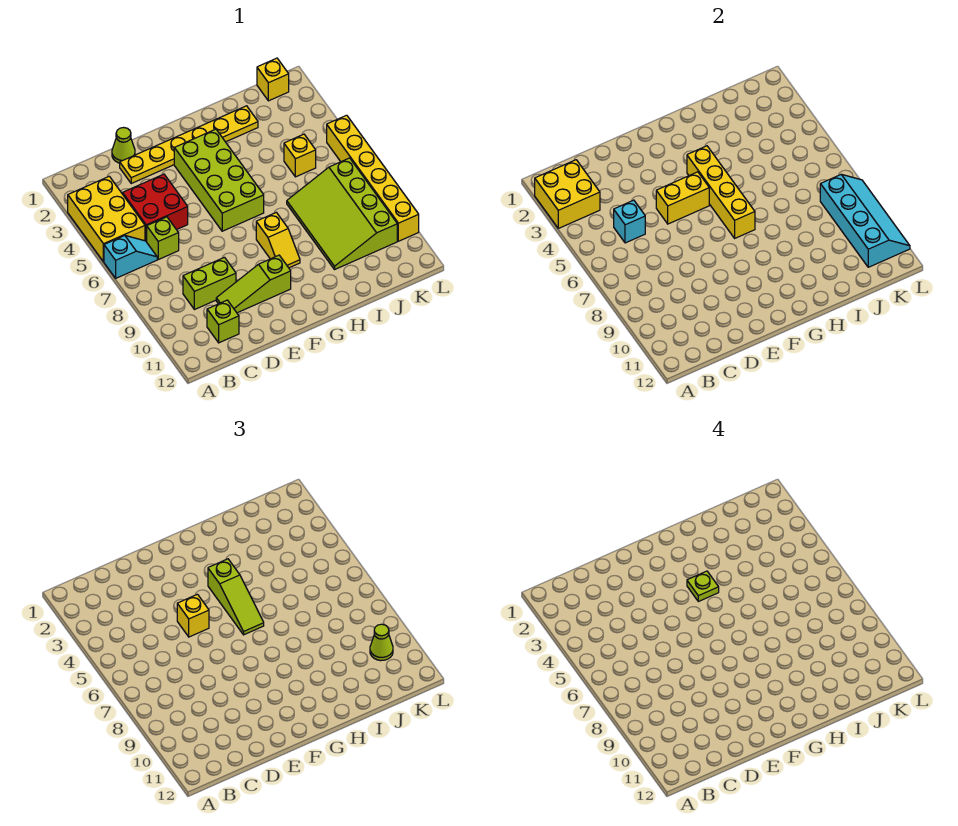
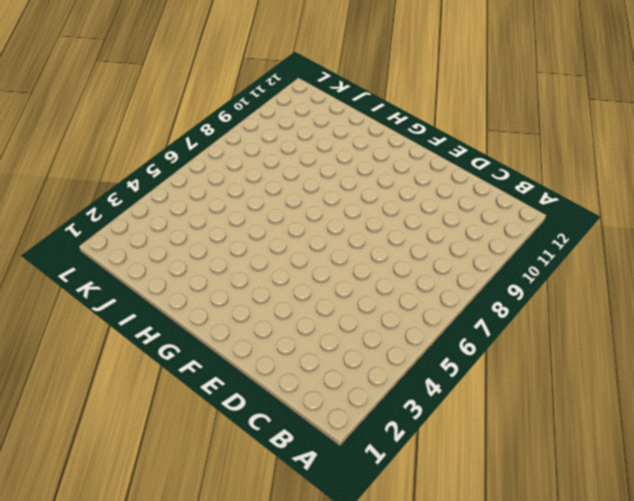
none -> yellow brick A3:B5 level 1
none -> cyan slope A6:B6 level 1 top A
none -> red brick C4:D5 level 1

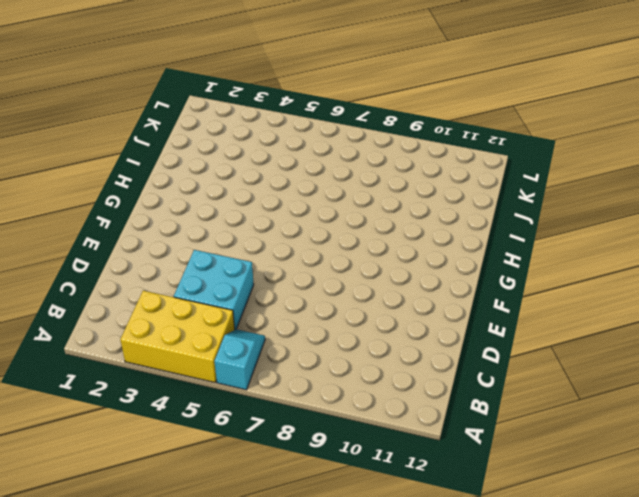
cyan brick C4:D5 level 1 -> red brick C4:D5 level 1
none -> lime brick C6 level 1
none -> lime brick C9:D9 level 1
none -> lime brick C11 level 1

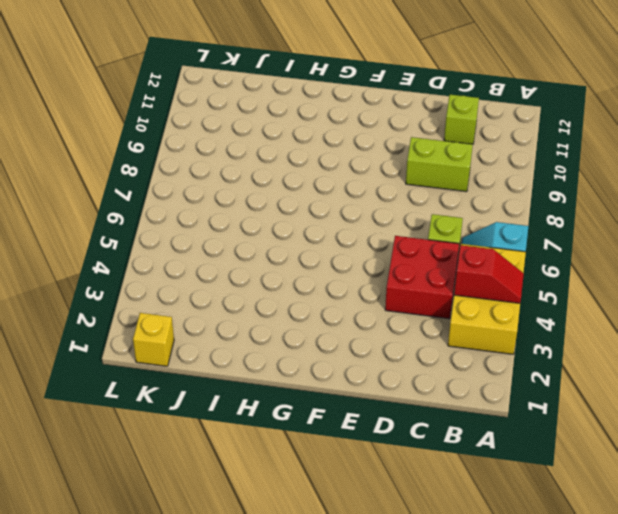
red slope A4:B4 level 2 top B -> none
none -> lime cone D1 level 1
none -> yellow plate D2:I2 level 1
none -> lime slope D10:F10 level 1 top F

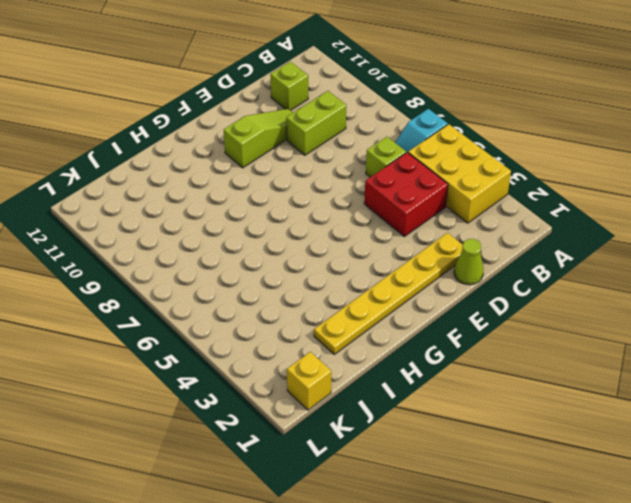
none -> lime brick F3:G6 level 1
none -> yellow slope G8:G9 level 1 top 8
none -> lime slope I7:K10 level 1 top K

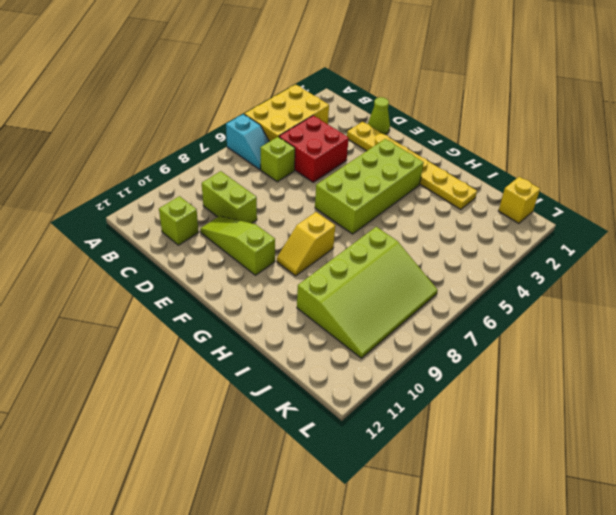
lime slope I7:K10 level 1 top I -> lime slope I7:K10 level 1 top K
none -> yellow brick J5 level 1
none -> yellow brick L5:L10 level 1
none -> yellow brick A2:B3 level 2

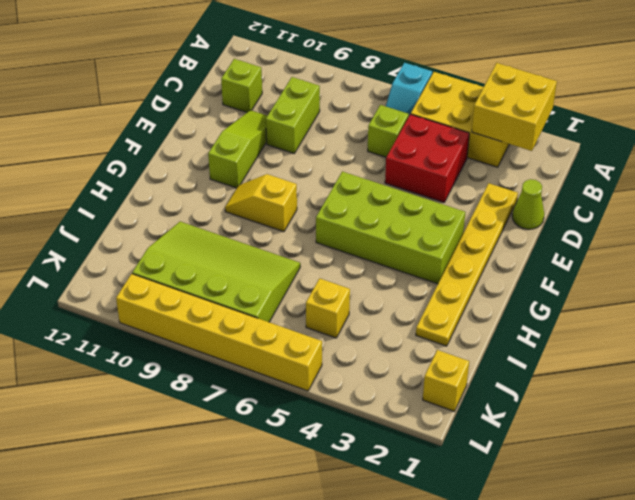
none -> cyan brick C5 level 2
none -> yellow brick E5:F5 level 2
none -> yellow brick G4:G7 level 2

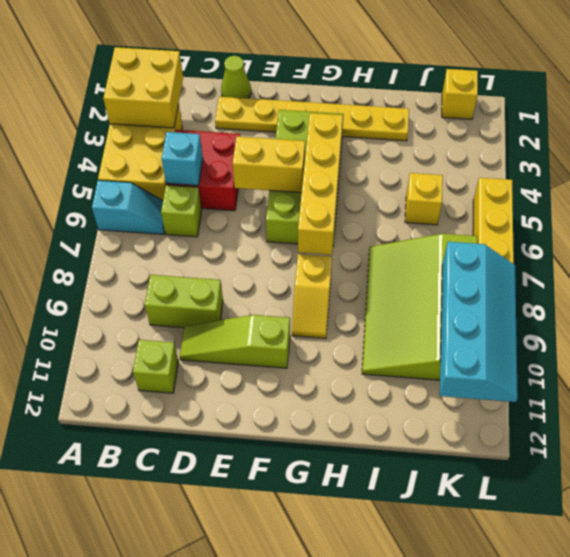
none -> yellow brick E5 level 3
none -> lime slope G4:G6 level 3 top 4
none -> lime cone K10 level 3

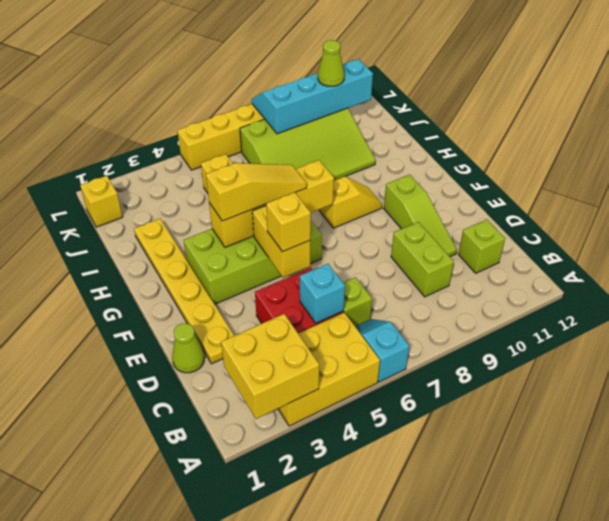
yellow slope G4:G6 level 3 top 4 -> lime slope G4:G6 level 3 top 4
none -> lime plate G4 level 4

